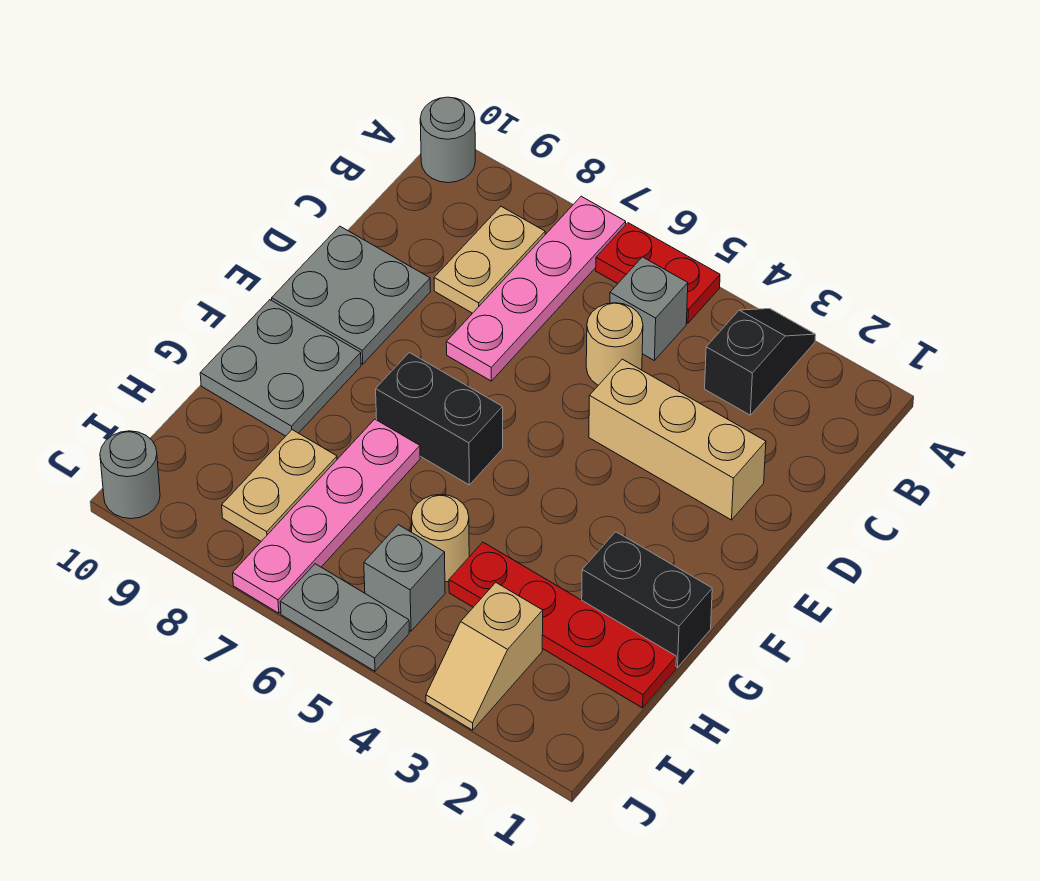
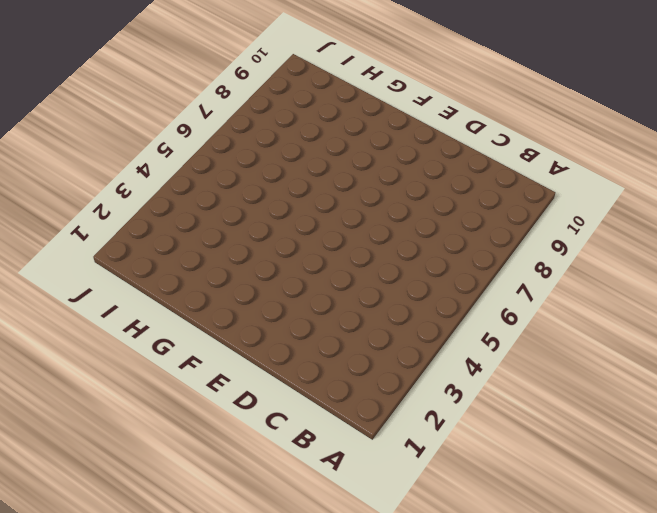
none -> black slope A3:B3 level 1 top B
none -> red plate A5:A6 level 1
none -> pink plate A7:D7 level 1

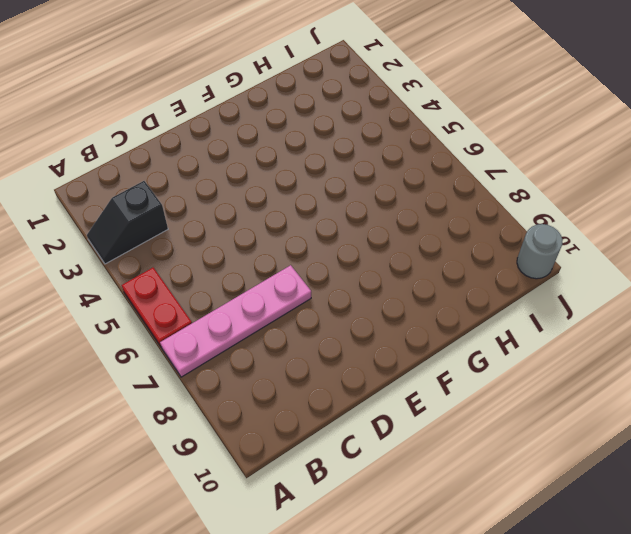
none -> grey round brick A10 level 1
none -> grey brick B5 level 1
none -> tan plate B8:C8 level 1

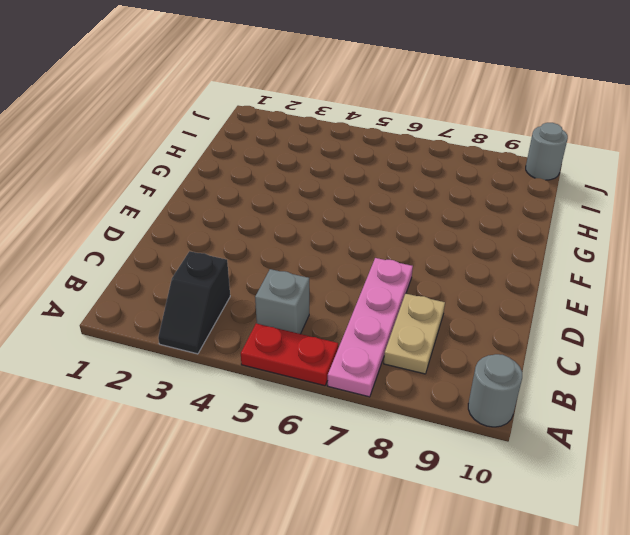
none -> tan round brick C5 level 1
none -> tan brick D2:D4 level 1
none -> grey plate D9:E10 level 1

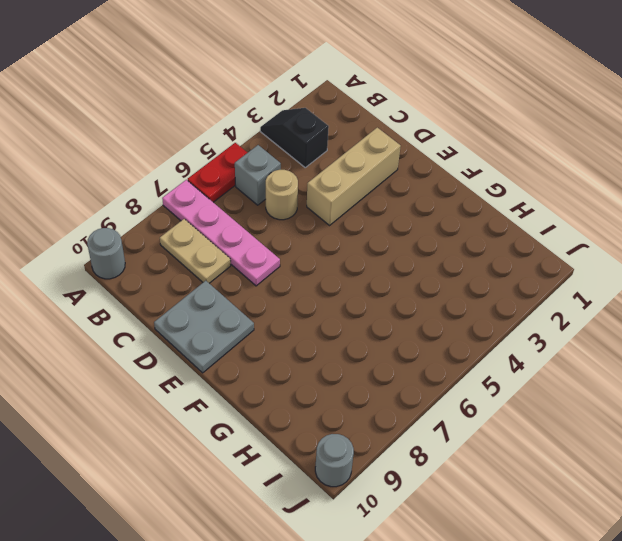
none -> black brick F6:F7 level 1
none -> grey plate F9:G10 level 1
none -> black brick G1:G2 level 1

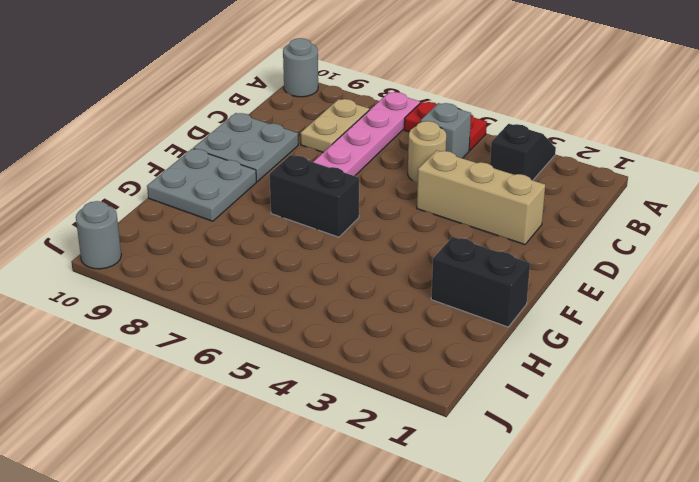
none -> pink plate G7:J7 level 1
none -> red plate H1:H4 level 1
none -> tan round brick H5 level 1

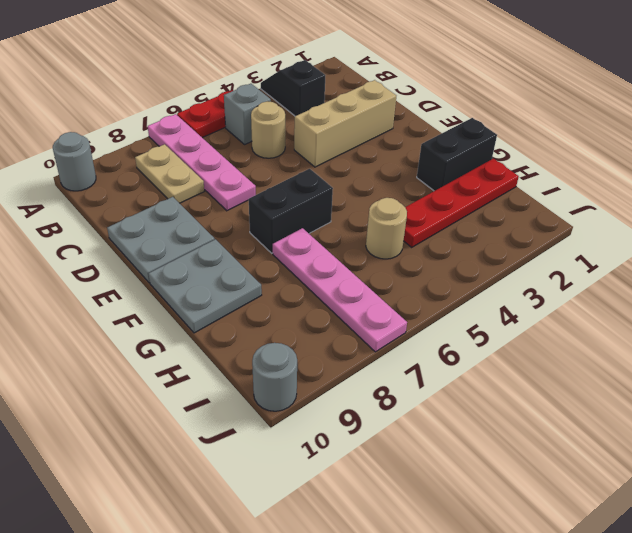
none -> tan plate H8:I8 level 1
none -> tan slope I3:J3 level 1 top I
none -> grey brick I5 level 1

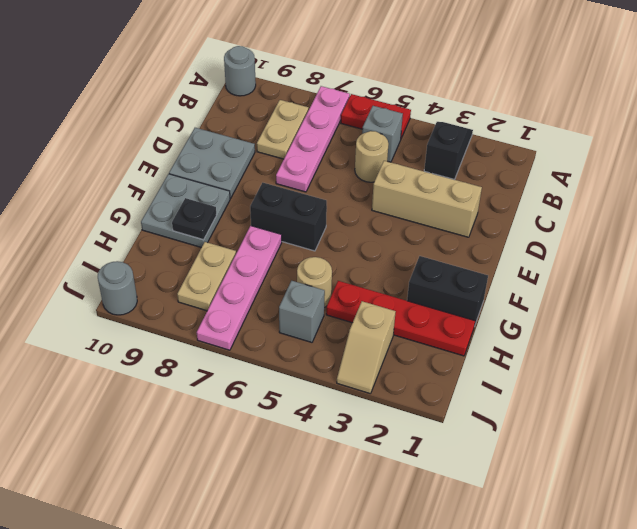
black plate G9 level 2 -> none
none -> grey plate J5:J6 level 1

